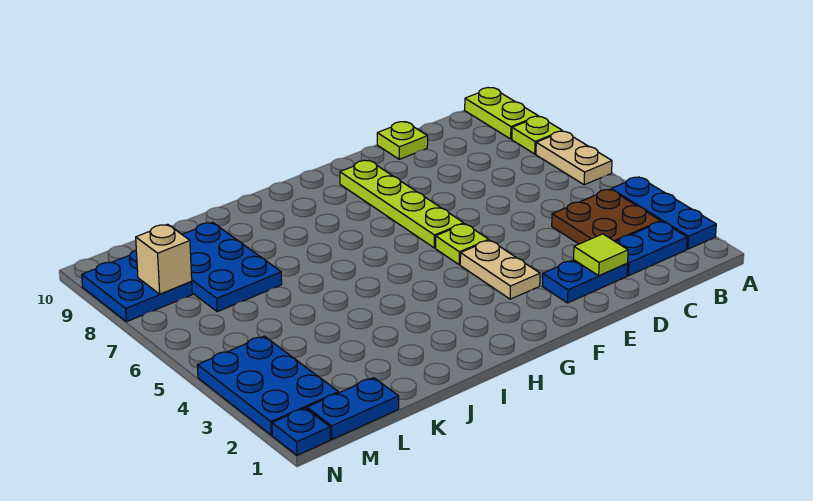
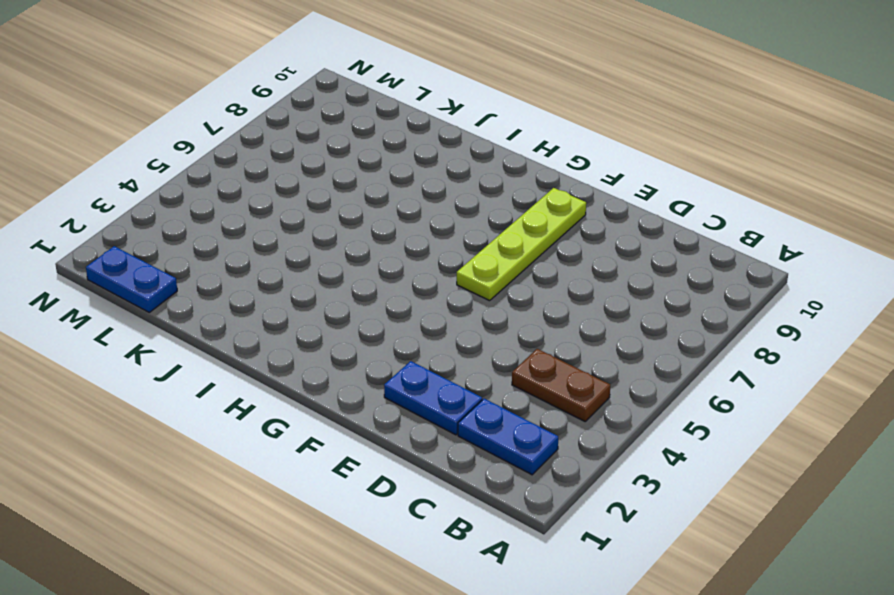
brown plate B4:C4 level 1 -> brown plate B3:C4 level 1
none -> blue plate A2:A4 level 1
none -> tan plate A6:A7 level 1
none -> lime plate A8 level 1

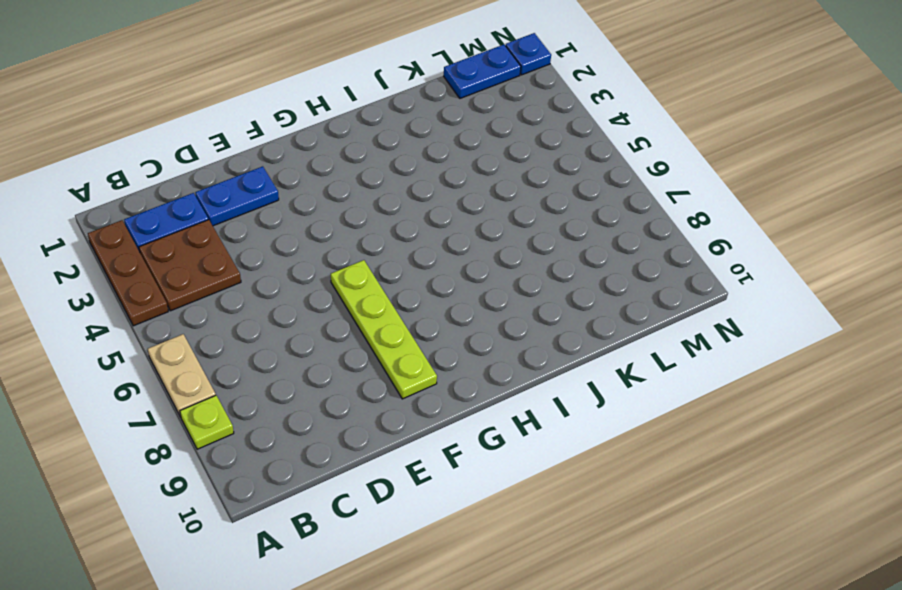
brown plate A2:A4 level 1 -> blue plate A2:A4 level 1
none -> lime plate A9:A10 level 1
none -> lime plate D10 level 1
none -> tan plate F3:F4 level 1

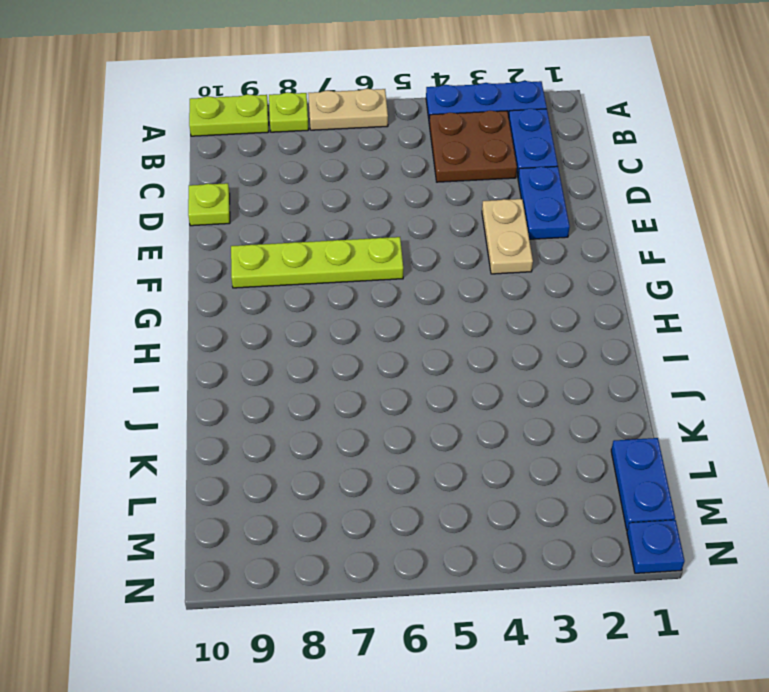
tan plate E3:F3 level 1 -> tan plate F3:F4 level 1
none -> lime plate F5 level 1
none -> blue plate K7:L9 level 1
none -> blue plate M2:N4 level 1

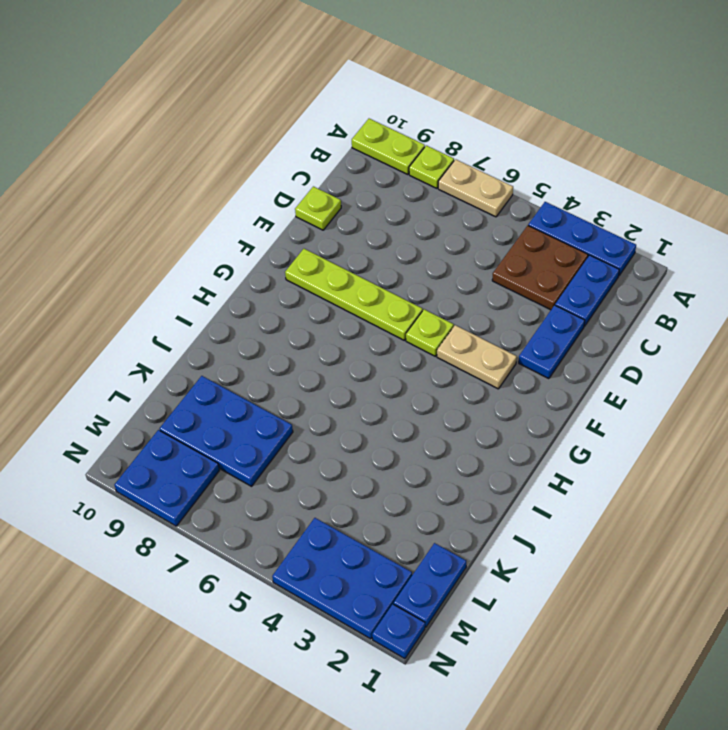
none -> lime tile D2 level 2
none -> tan brick M8 level 2

